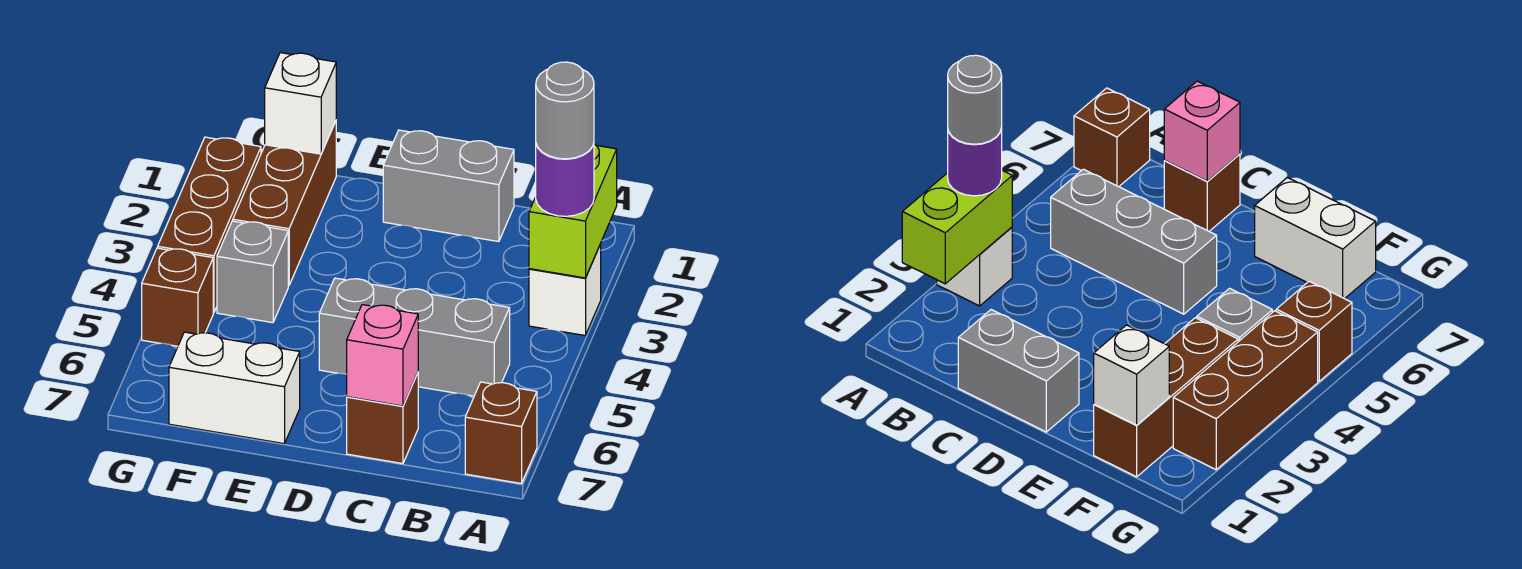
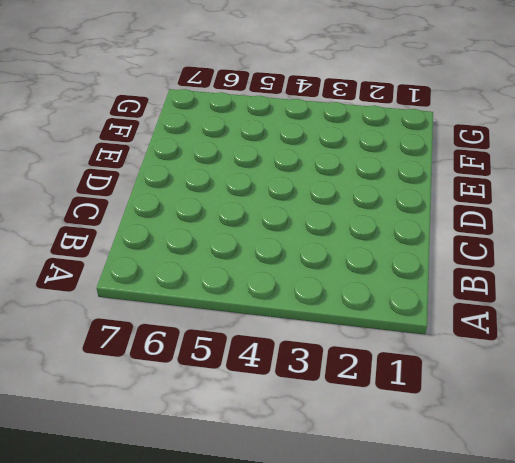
none -> white brick A3 level 1
none -> brown brick A7 level 1
none -> grey brick B5:D5 level 1

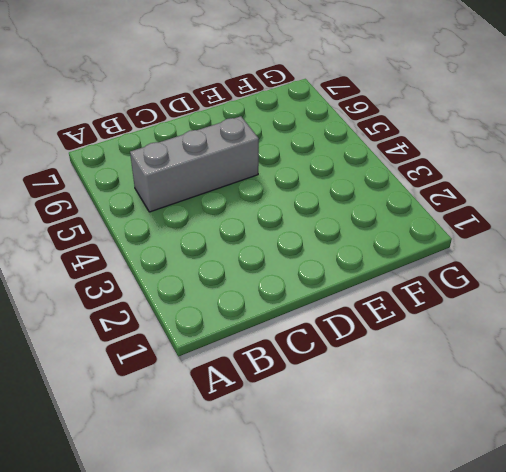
none -> white brick A3 level 1
none -> brown brick A7 level 1
none -> grey brick C1:D1 level 1

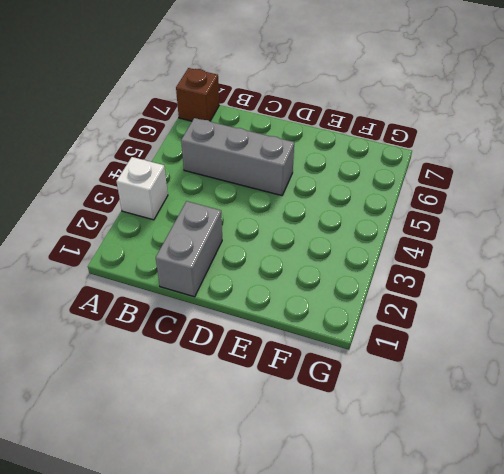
grey brick C1:C2 level 1 -> grey brick C1:D1 level 1
none -> brown brick C7 level 1
none -> white brick E7:F7 level 1
none -> brown brick F1:F3 level 1

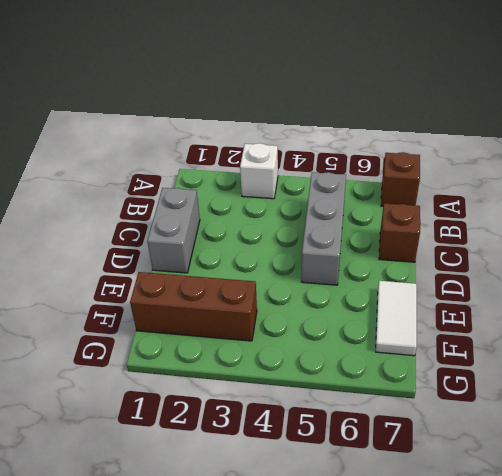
white tile E7:F7 level 1 -> white brick E7:F7 level 1
none -> grey brick F4 level 1
none -> brown brick G2:G4 level 1
none -> brown brick G5 level 1

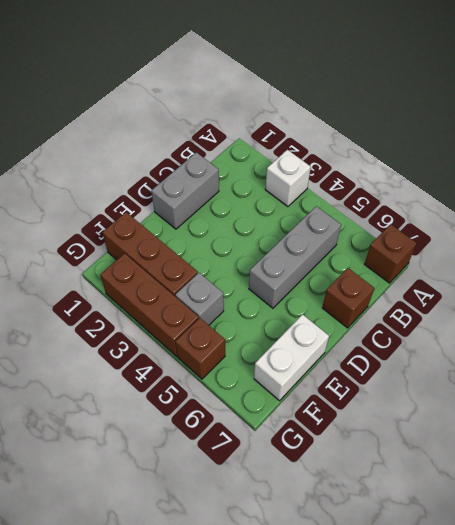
none -> lime brick A2:A3 level 2
none -> pink brick C7 level 2
none -> white brick F1 level 2

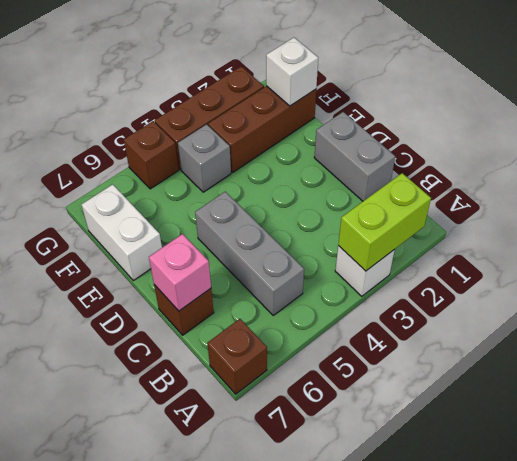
none -> purple round brick A3 level 3
none -> grey round brick A3 level 4

